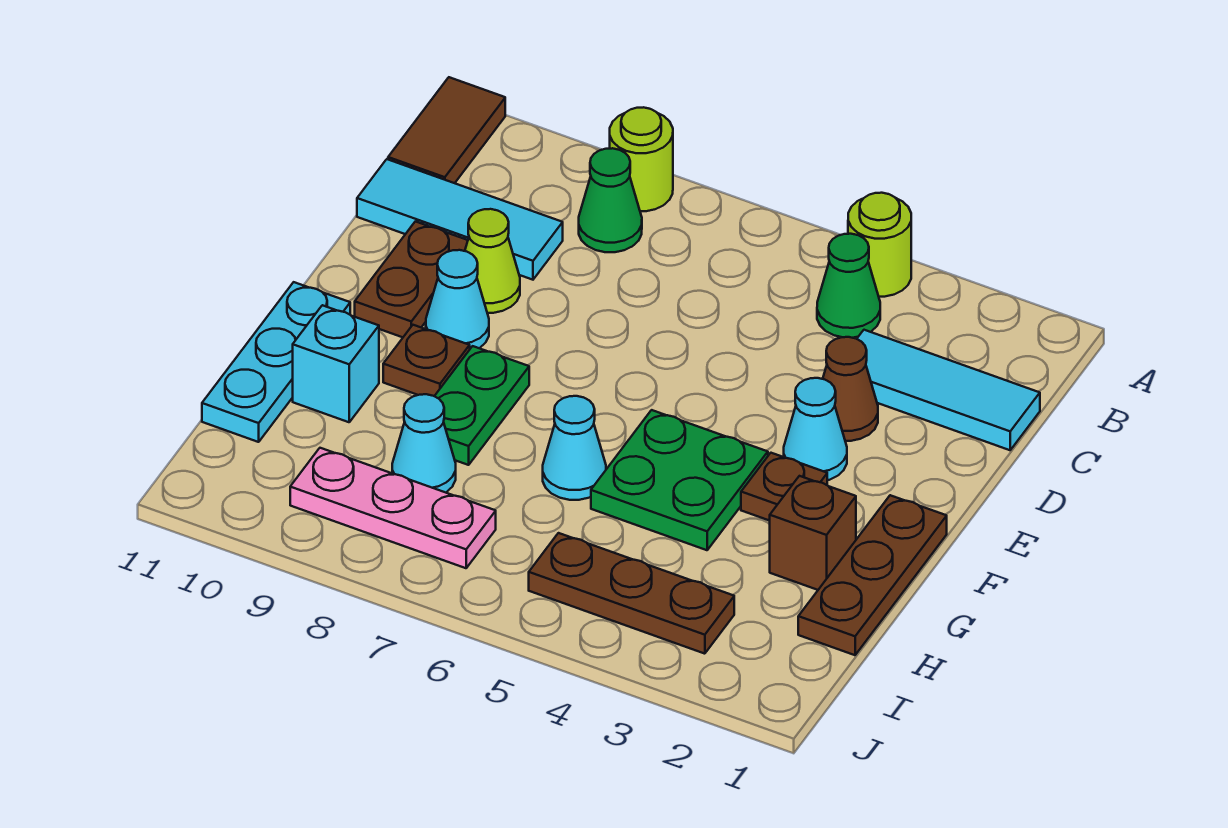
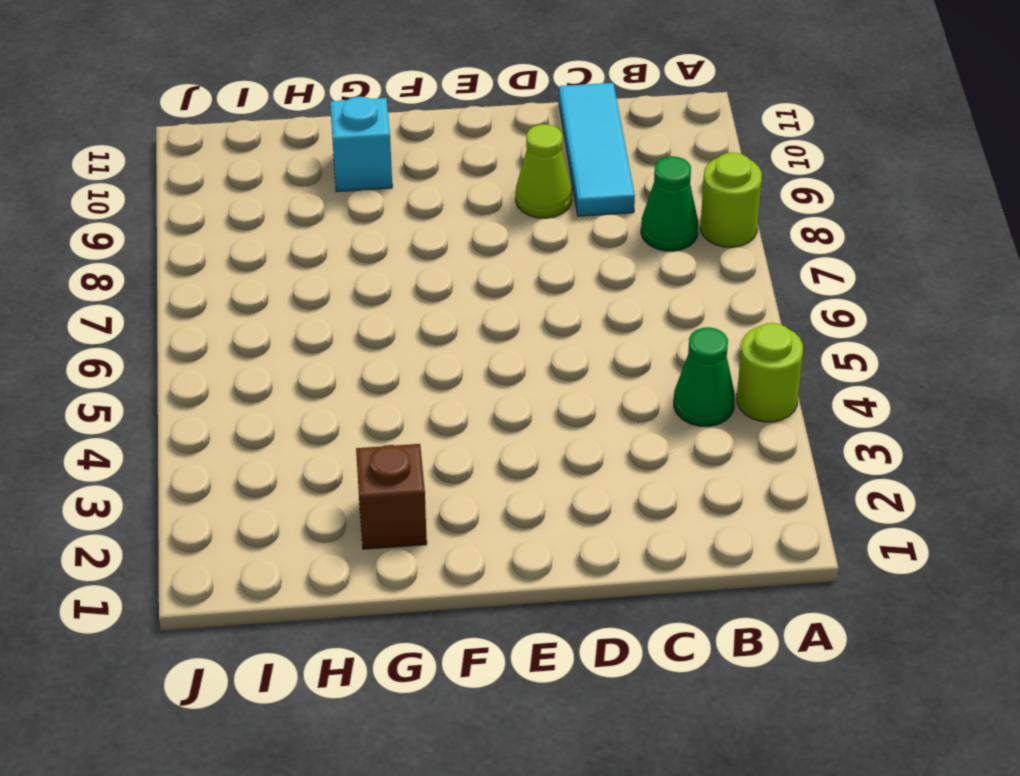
none -> brown tile A11:B11 level 1
none -> cyan tile C1:C3 level 1
none -> brown cone D3 level 1

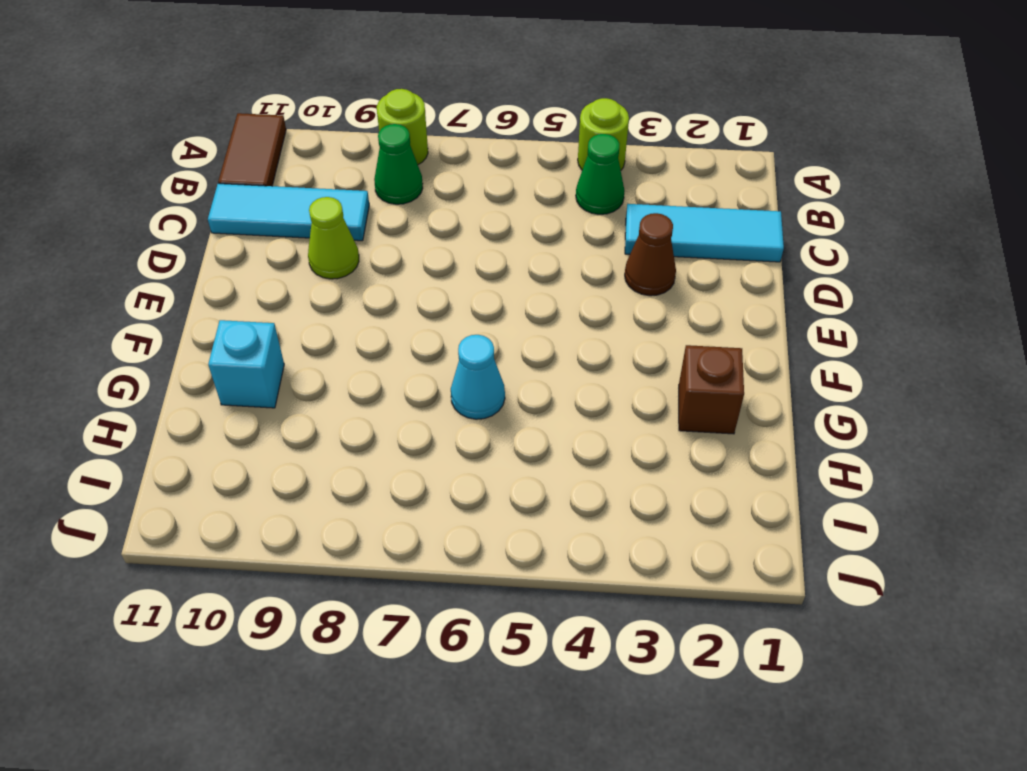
none -> brown plate D10:E10 level 1
none -> cyan cone E3 level 1
none -> cyan cone E9 level 1

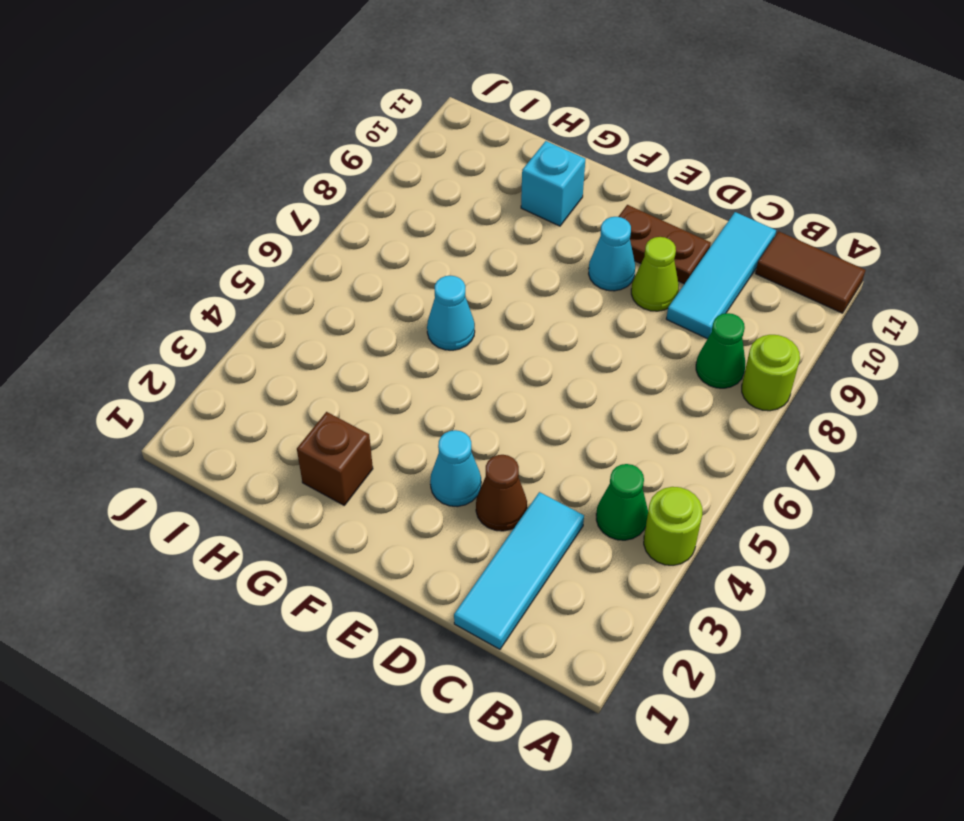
none -> brown plate F1:H1 level 1
none -> brown plate F3 level 1
none -> green plate F4:G5 level 1

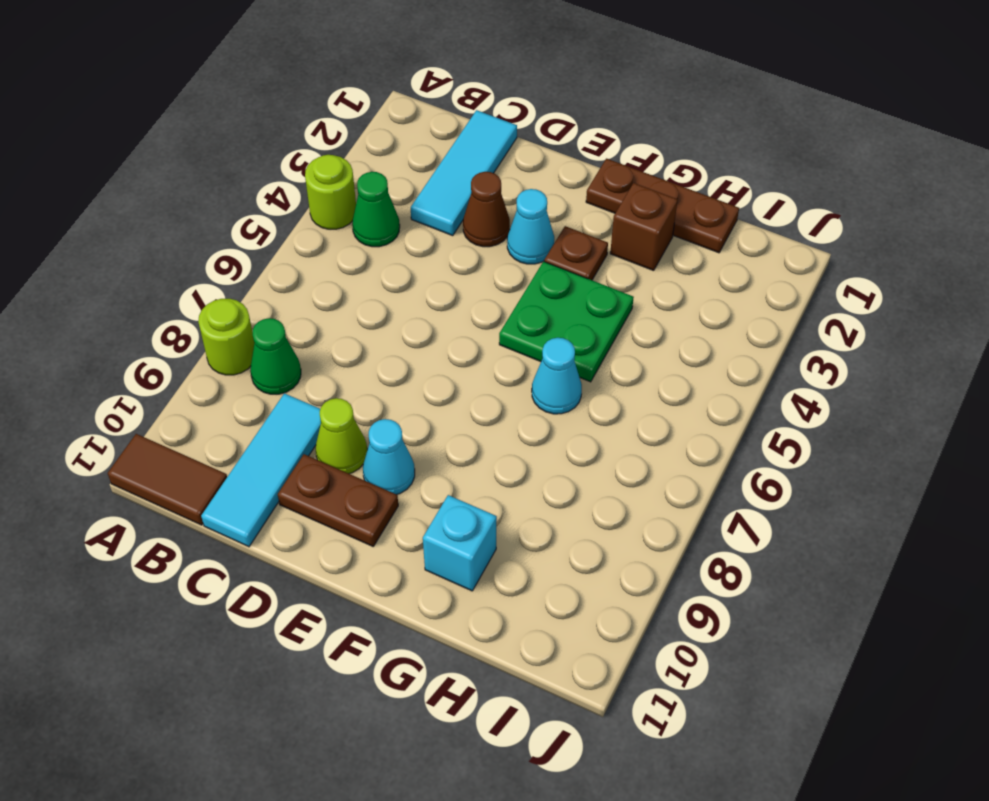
none -> green plate F8:G8 level 1
none -> brown plate F9 level 1
none -> cyan plate F11:H11 level 1

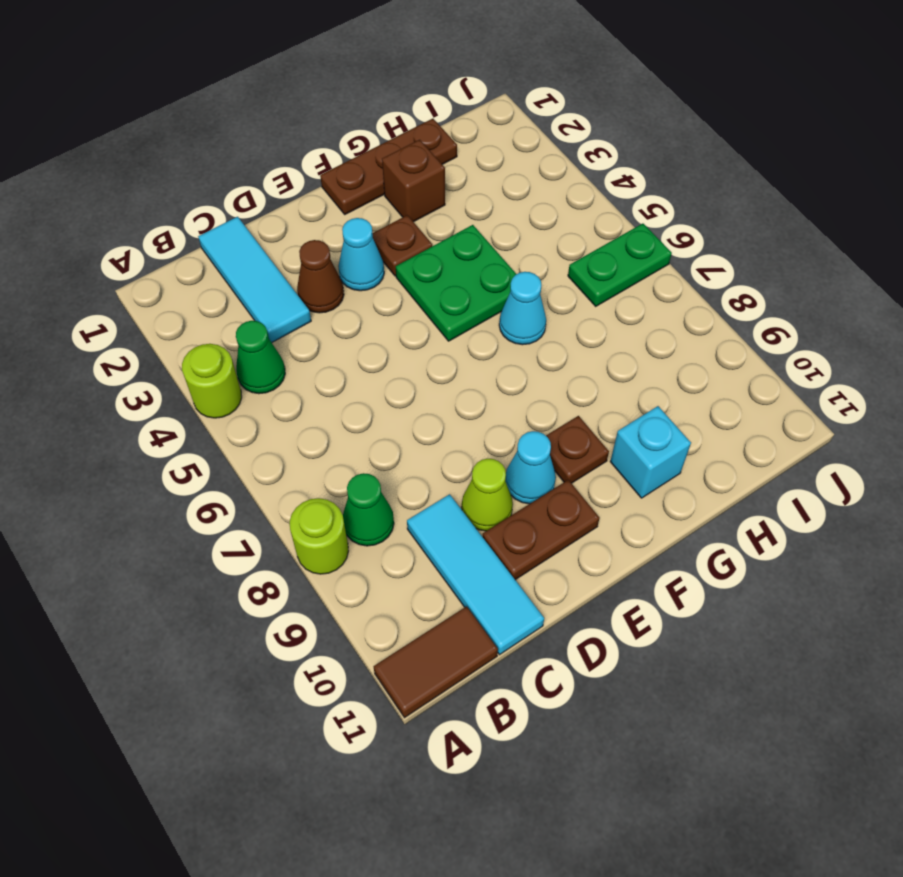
green plate I6:J6 level 1 -> green plate F8:G8 level 1
none -> cyan plate F11:H11 level 1
none -> cyan cone H8 level 1
none -> brown plate I3:I5 level 1

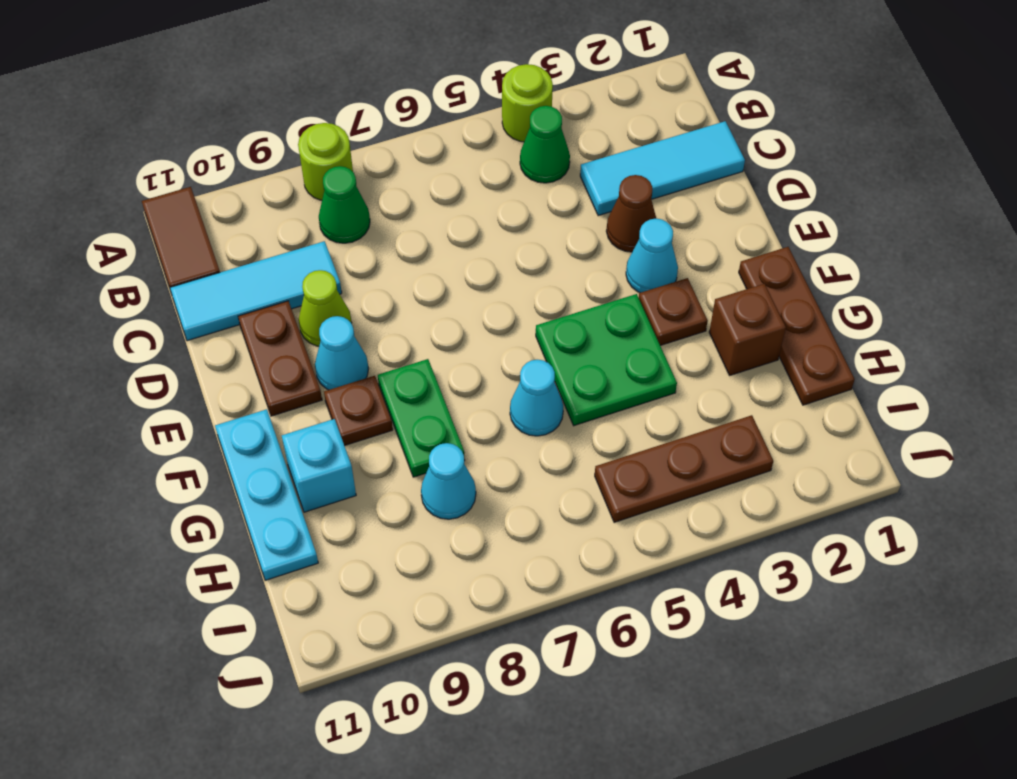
none -> pink plate I7:I9 level 1

